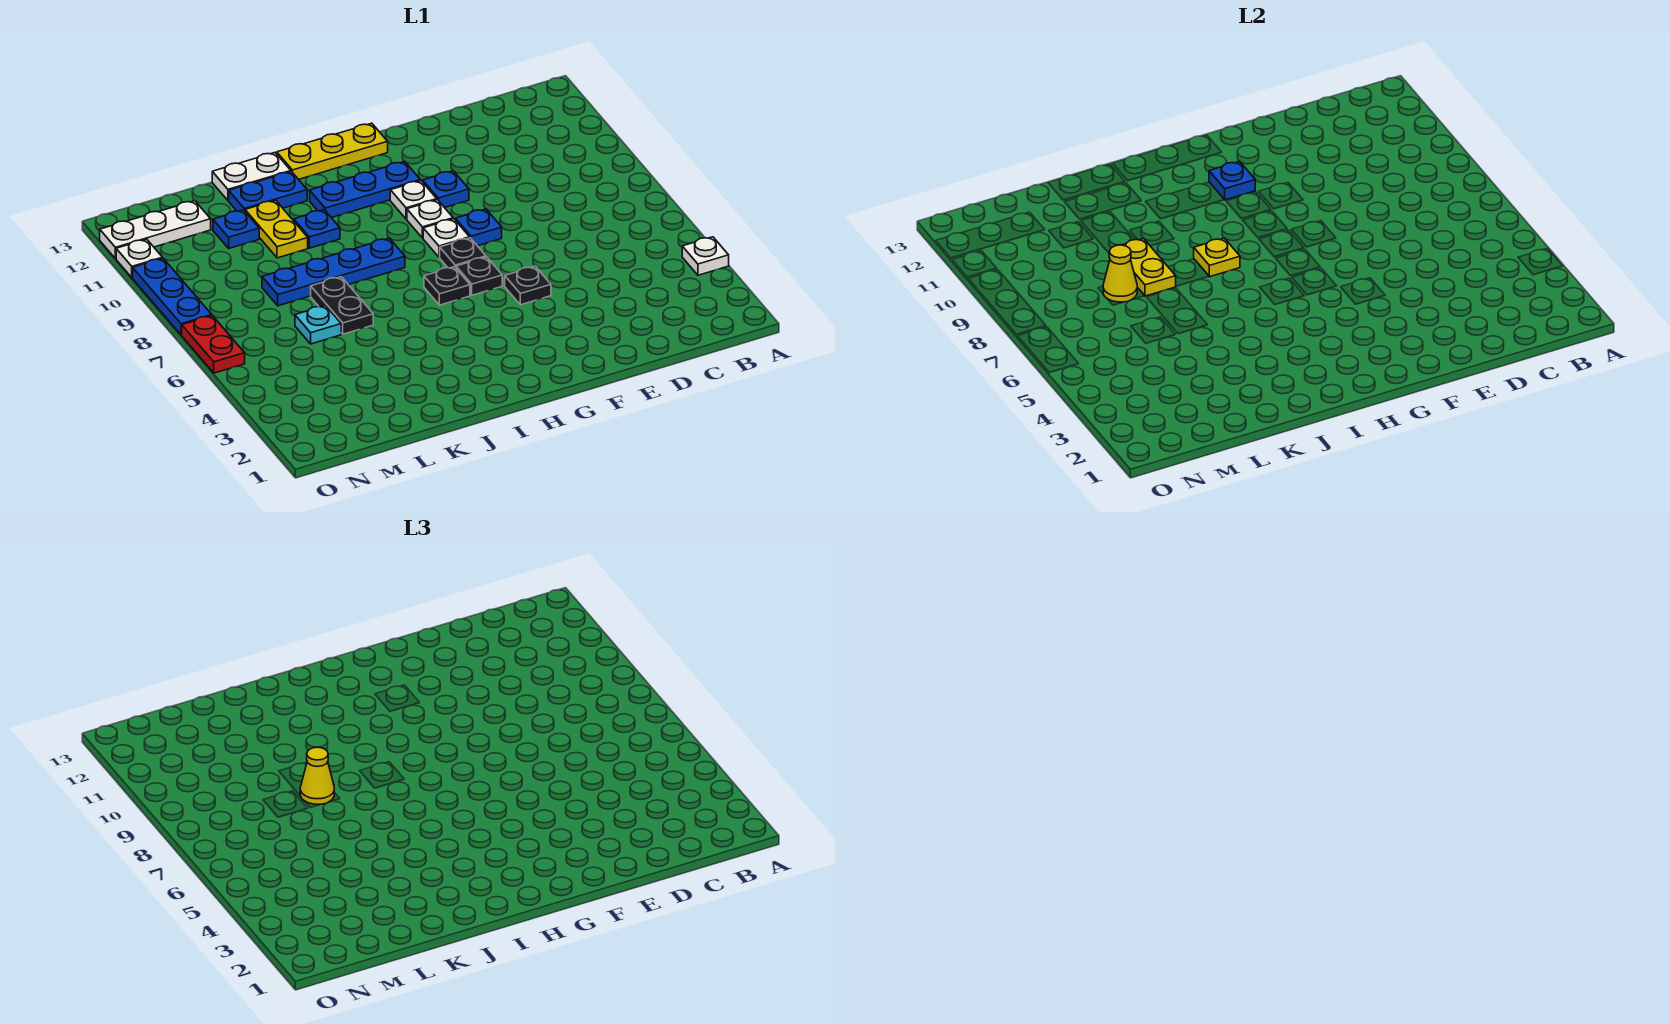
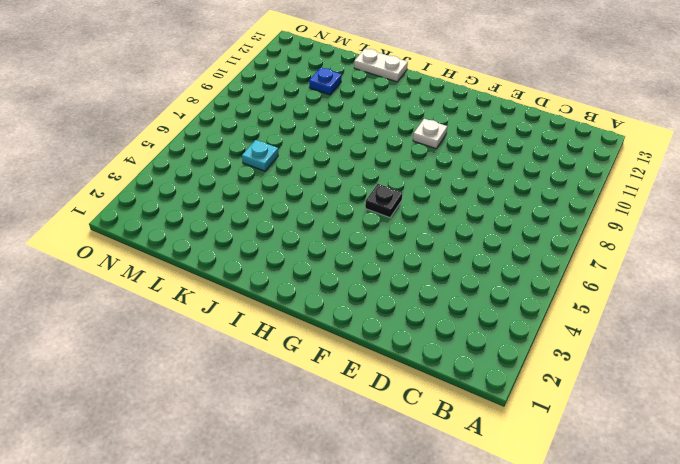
none -> white plate A4 level 1
none -> black plate F5 level 1
none -> blue plate F8 level 1

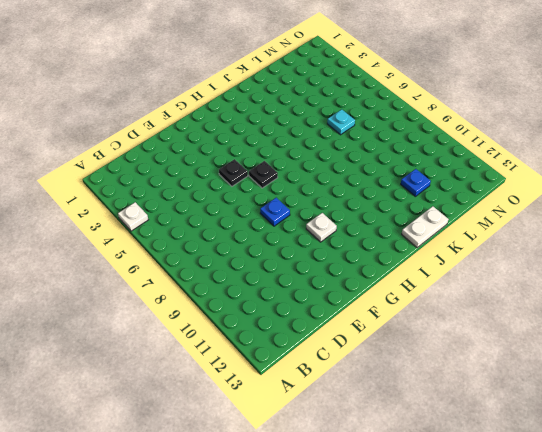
none -> blue plate F10 level 1
none -> black plate G7 level 1
none -> white plate G8 level 1

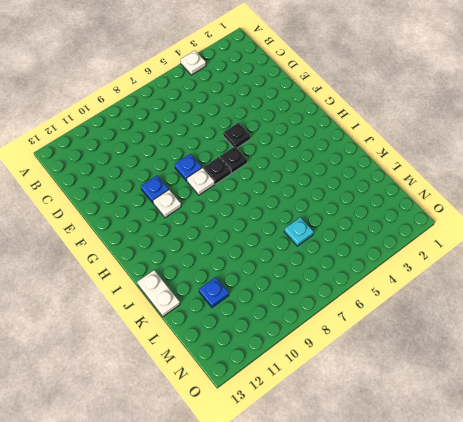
none -> white plate G9 level 1
none -> blue plate G11:I11 level 1
none -> yellow plate G13:I13 level 1

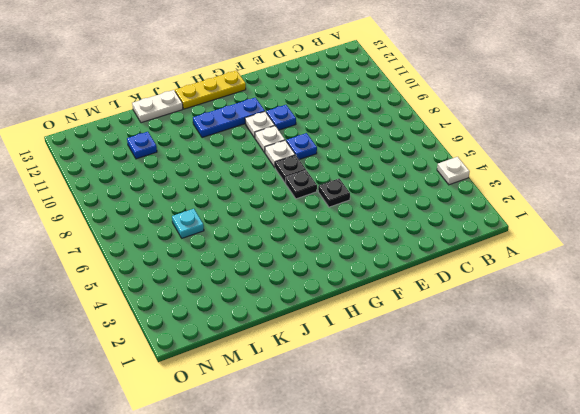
none -> black plate H6 level 1
none -> blue plate I8:L8 level 1
none -> blue plate J10 level 1

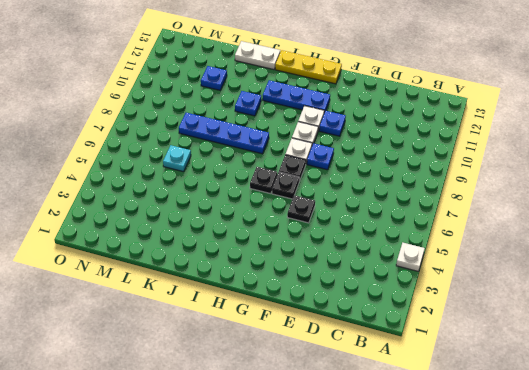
none -> blue plate J12:K12 level 1
none -> black plate K6:K7 level 1
none -> yellow plate K10:K11 level 1

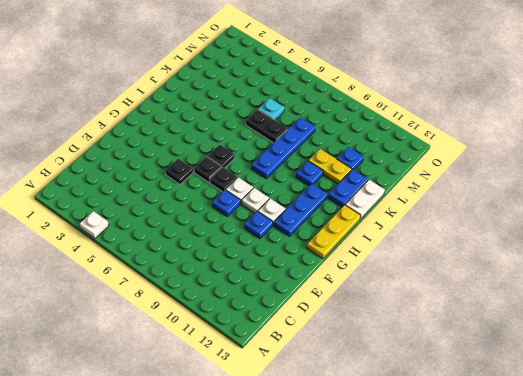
none -> white plate M12:O12 level 1
none -> red plate O6:O7 level 1
none -> blue plate O8:O10 level 1

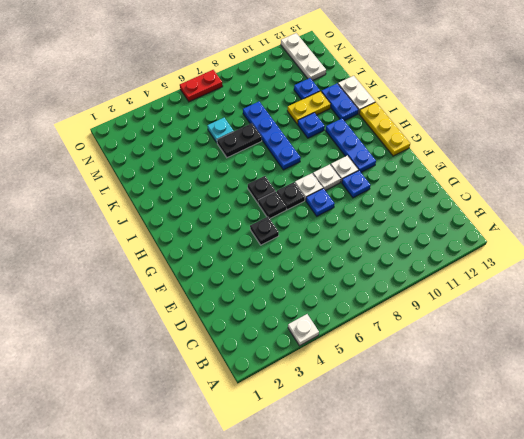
none -> blue plate O8:O10 level 1
none -> white plate O11 level 1
none -> blue plate G11 level 2

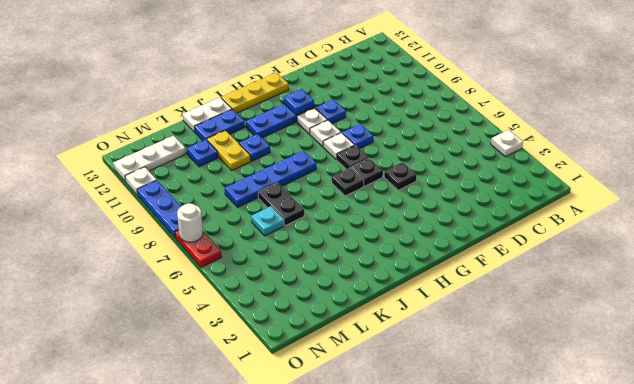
white round brick O7 level 2 -> none
none -> yellow plate I8 level 2
none -> yellow plate K8:K9 level 2
none -> yellow cone L8 level 2

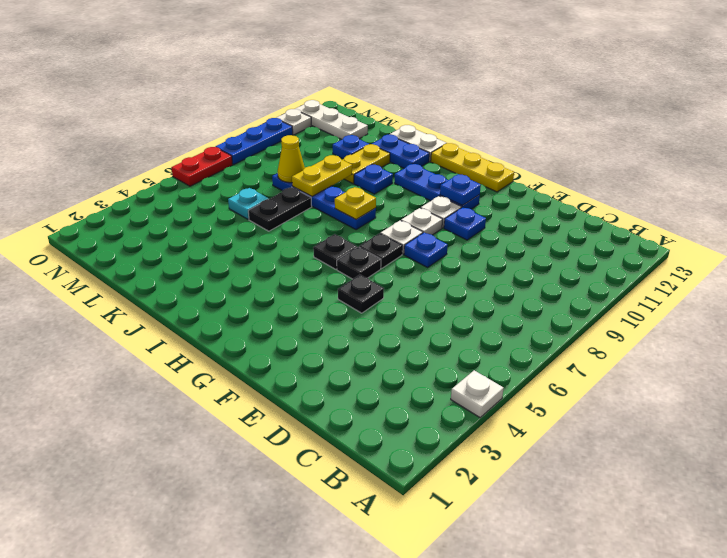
none -> yellow cone K8 level 3

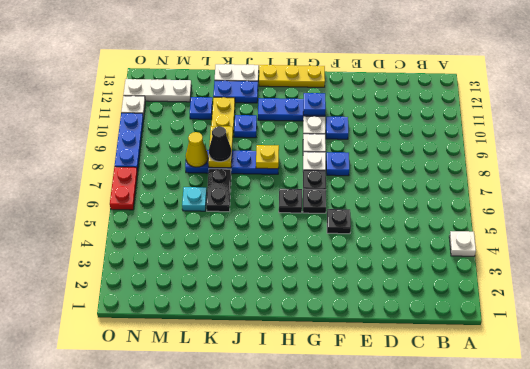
black cone K8 level 3 -> yellow cone K8 level 3

